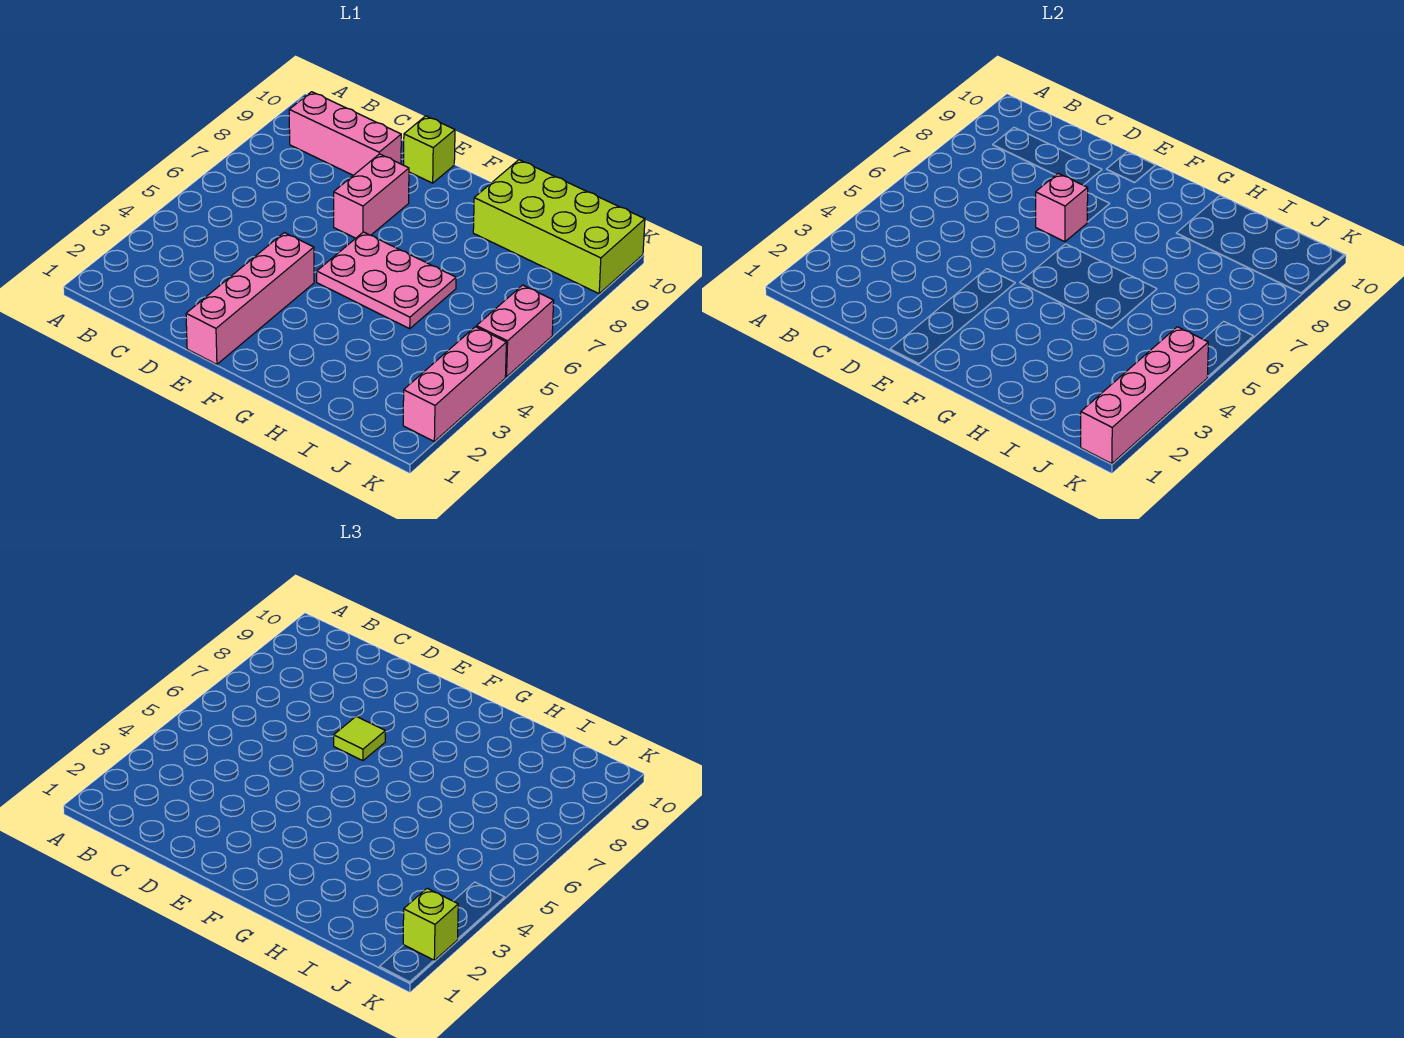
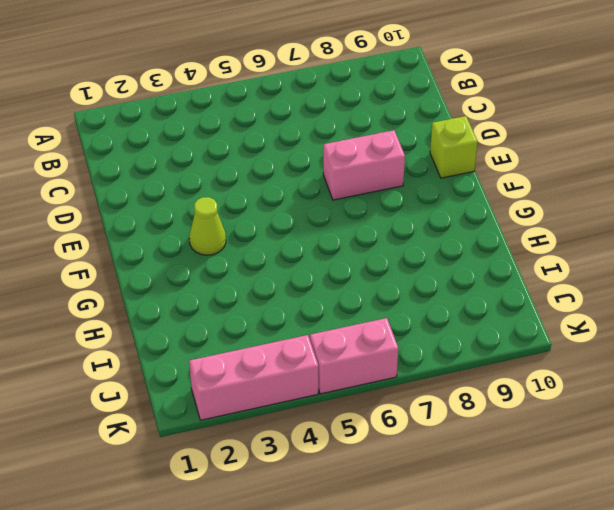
lime cone F3 level 1 -> none
none -> pink brick B9:D9 level 1
none -> pink brick E1:E4 level 1
none -> pink plate F5:H6 level 1

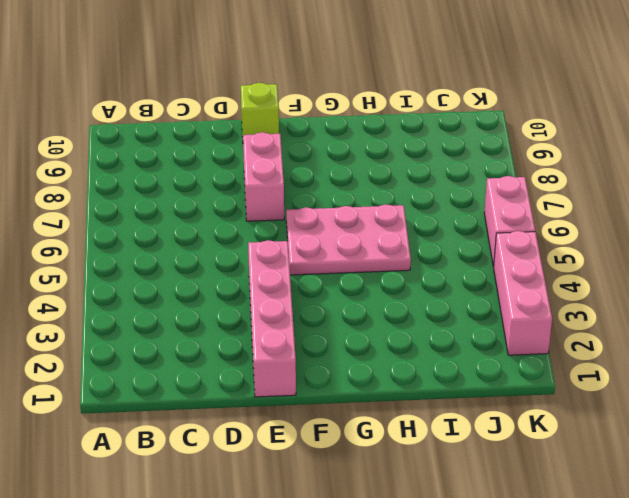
none -> pink brick B9:D9 level 1
none -> lime brick H9:K10 level 1
none -> pink brick E7 level 2

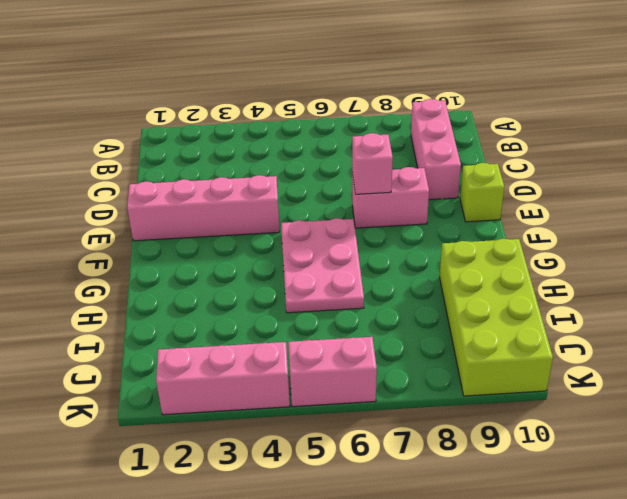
none -> pink brick K1:K4 level 2
none -> lime tile E7 level 3
none -> lime brick K2 level 3

